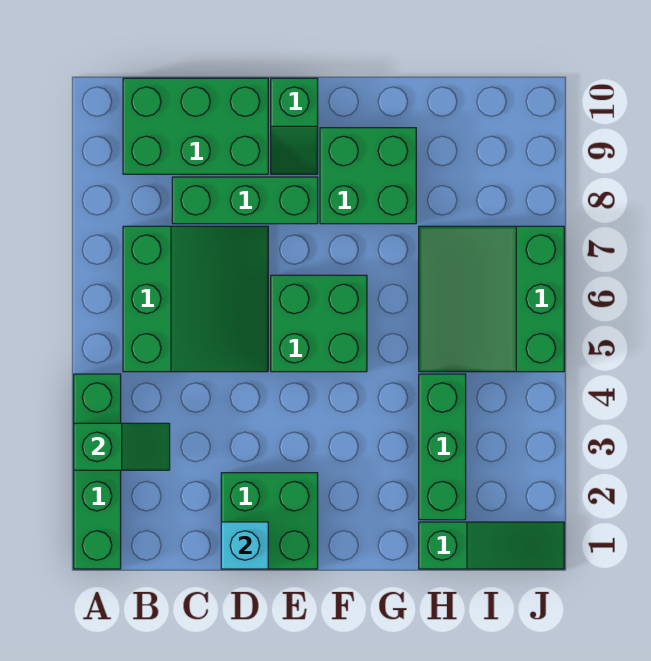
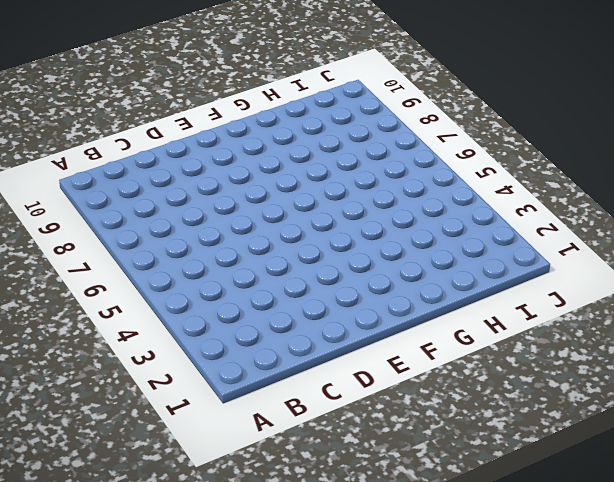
none -> green brick A1:A4 level 1
none -> green slope B5:D7 level 1 top B
none -> green brick B9:D10 level 1

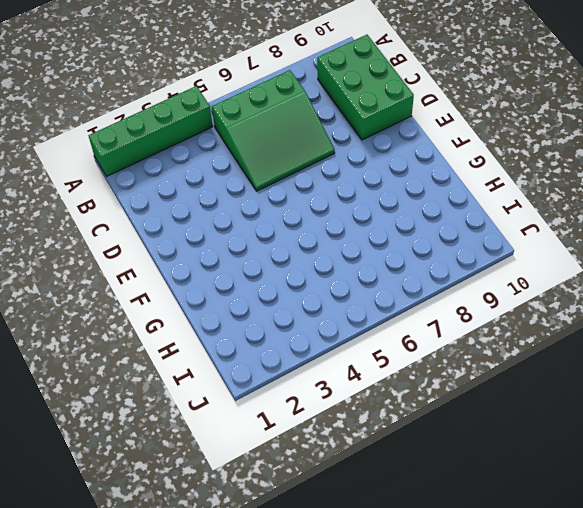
none -> green brick C8:E8 level 1
none -> green brick D1:E2 level 1
none -> green brick E5:F6 level 1

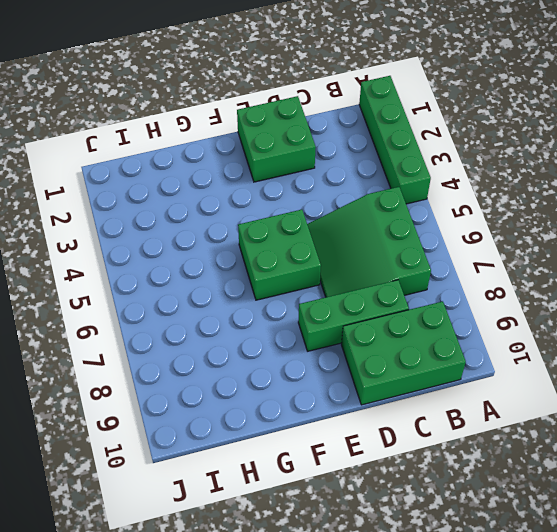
none -> green slope E9:E10 level 1 top 10
none -> green brick F8:G9 level 1
none -> green slope H1:J1 level 1 top H

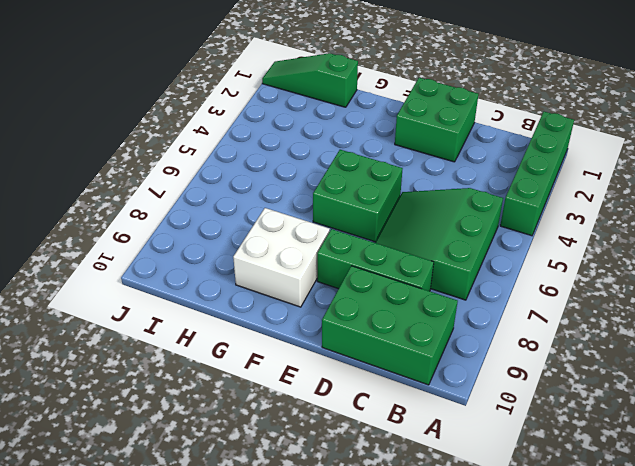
white brick F8:G9 level 1 -> green brick F8:G9 level 1
none -> green slope E9:E10 level 1 top 10
none -> green brick H2:H4 level 1
none -> green slope H5:J7 level 1 top J

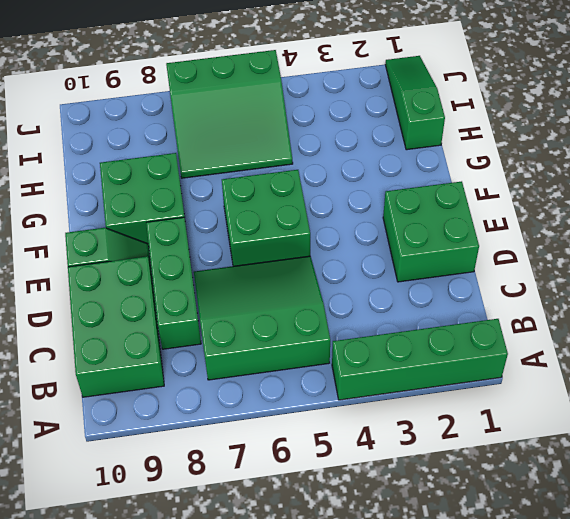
none -> green brick H2:H4 level 1
none -> green slope A3:B3 level 2 top A
none -> cyan brick D1 level 2

